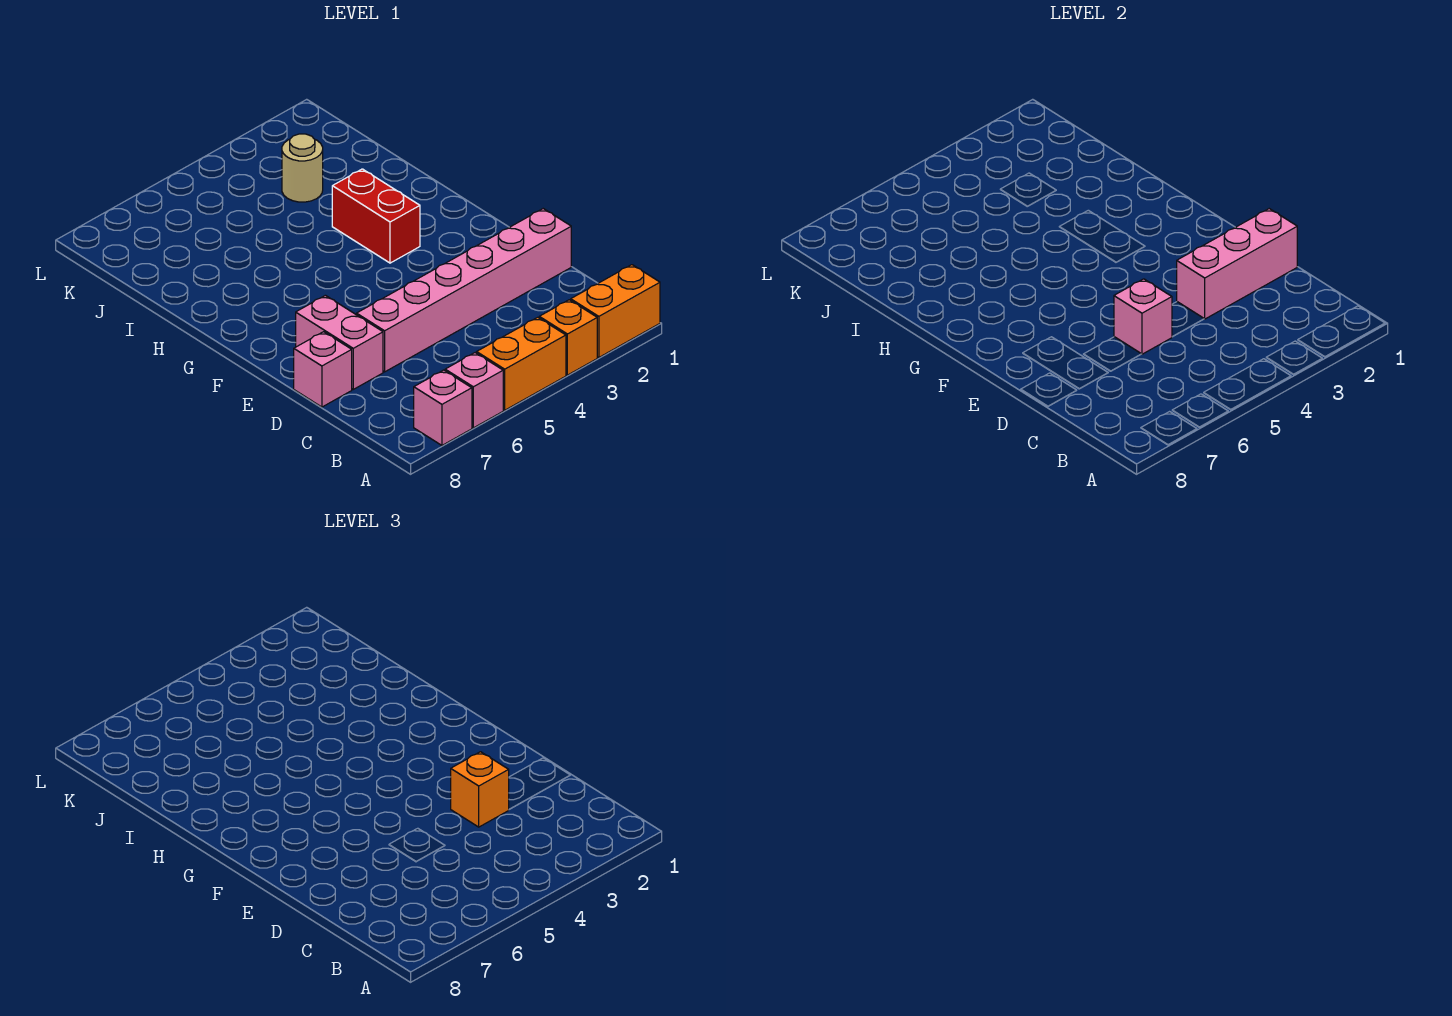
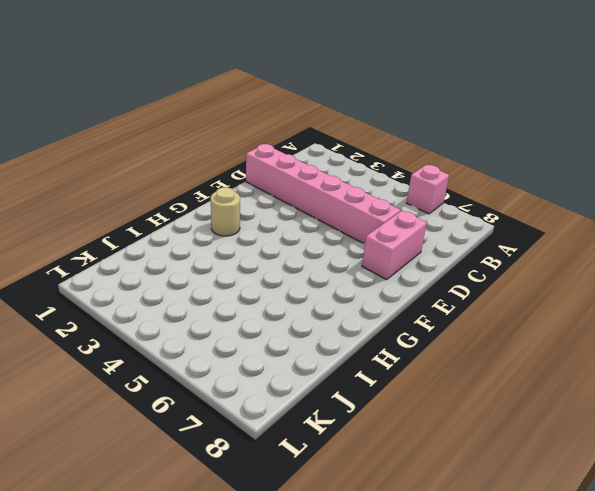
tan round brick G2 level 1 -> tan round brick J3 level 1
none -> orange brick A1:A2 level 1
none -> orange brick A3 level 1
none -> orange brick A4:A5 level 1

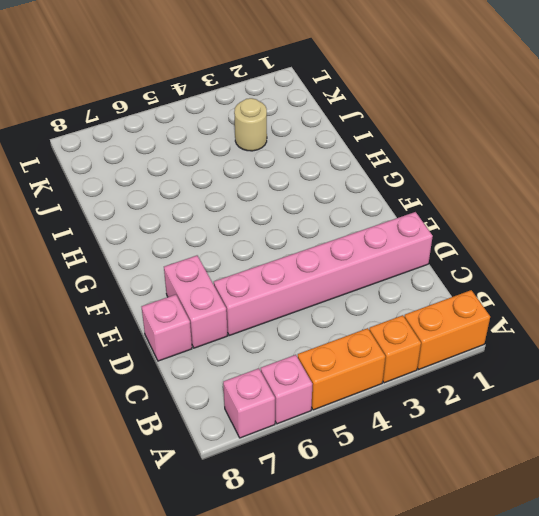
none -> red brick G3:H3 level 1
none -> pink brick D1:D3 level 2
none -> pink brick D5 level 2

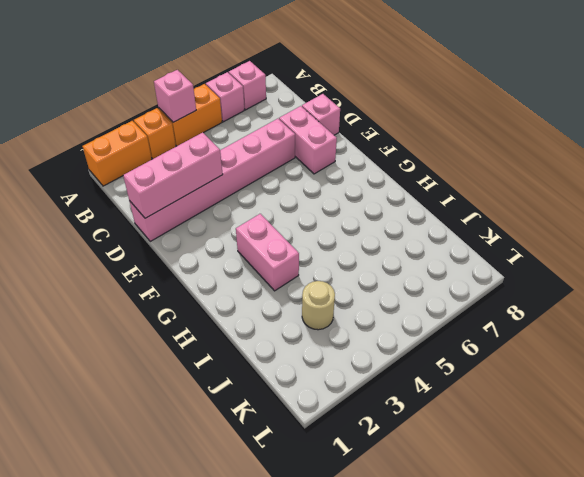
pink brick A4 level 2 -> pink brick D5 level 2
pink brick G3:H3 level 1 -> red brick G3:H3 level 1
none -> orange brick D3 level 3

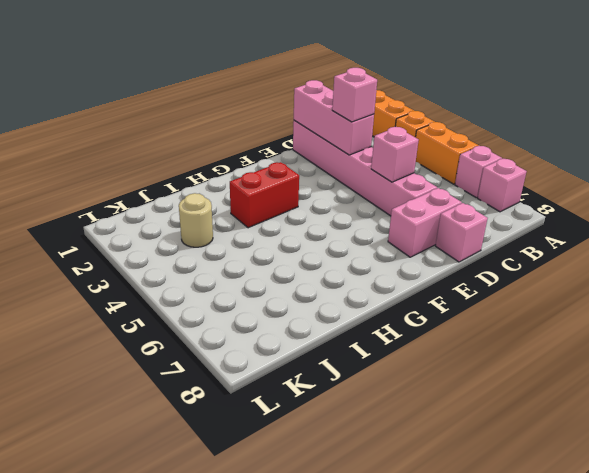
pink brick D3 level 3 -> orange brick D3 level 3

